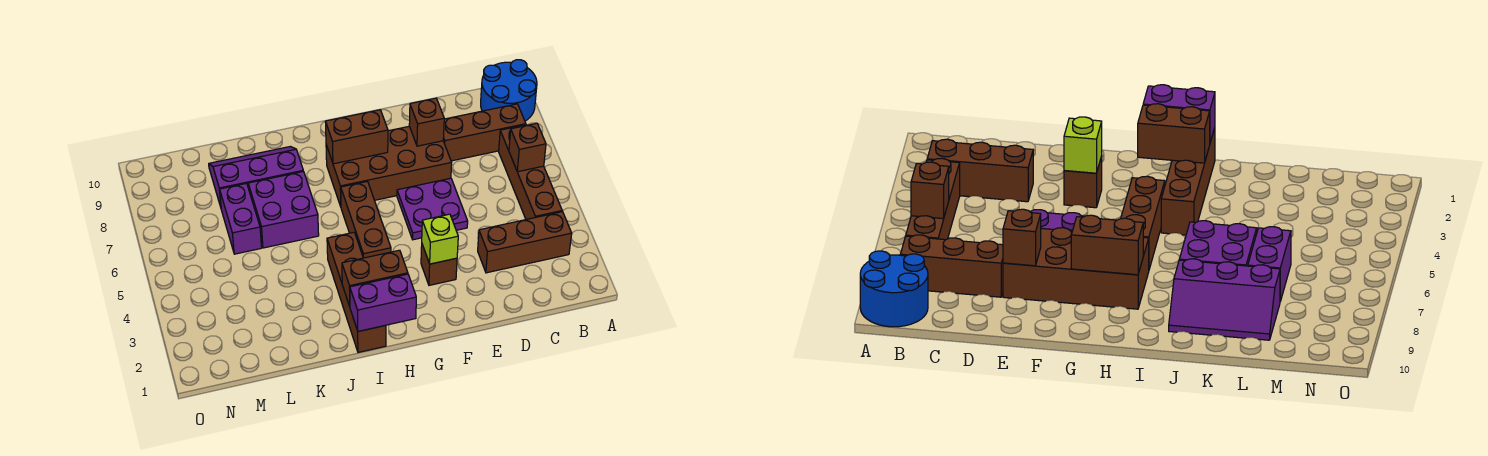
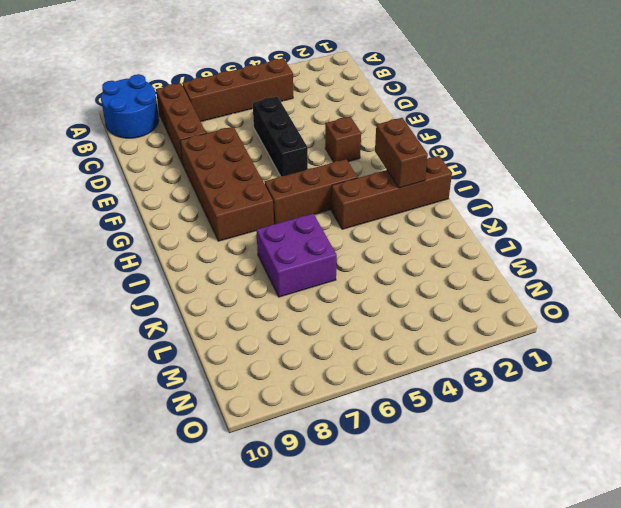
black brick D5:F5 level 1 -> purple plate E5:F6 level 1
none -> brown brick B3:D3 level 1
none -> purple slope J8:L9 level 1 top 8
none -> purple brick L6:L7 level 1

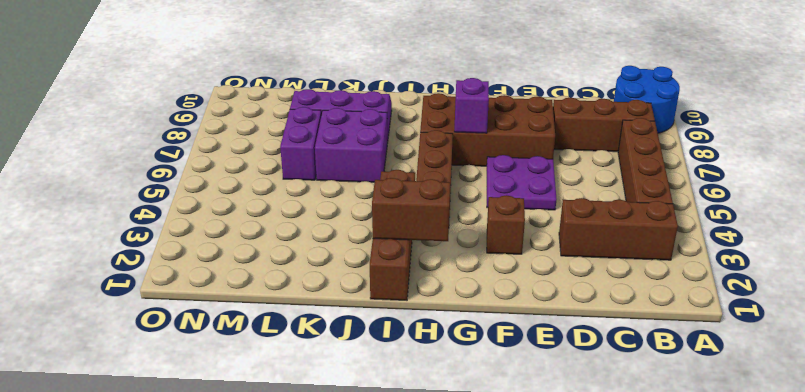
purple brick G7 level 2 -> none
none -> brown brick B6 level 2
none -> brown brick E8 level 2
none -> lime brick F3 level 2

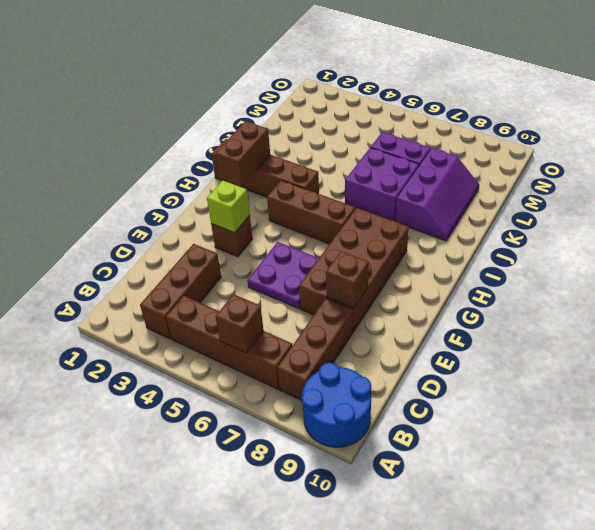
none -> brown brick G8:H8 level 2
none -> purple brick H1:I1 level 2

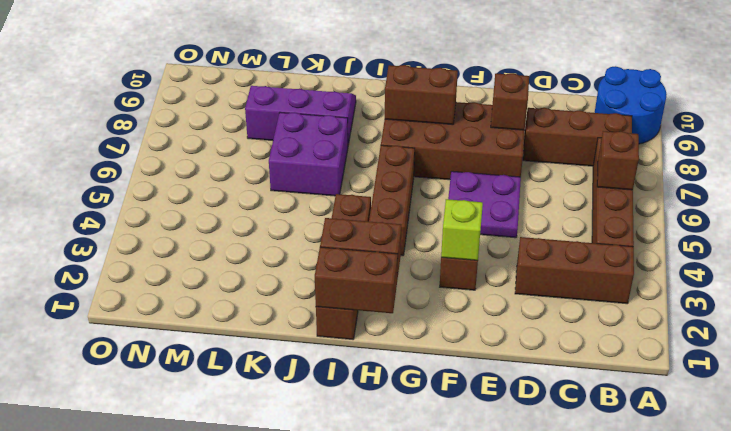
brown brick H1:I1 level 2 -> purple brick H1:I1 level 2
none -> purple brick L6:L7 level 1

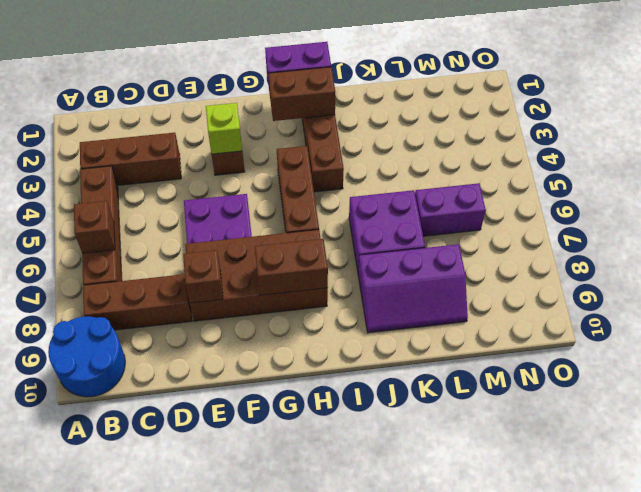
purple brick L6:M6 level 1 -> purple brick L6:L7 level 1

